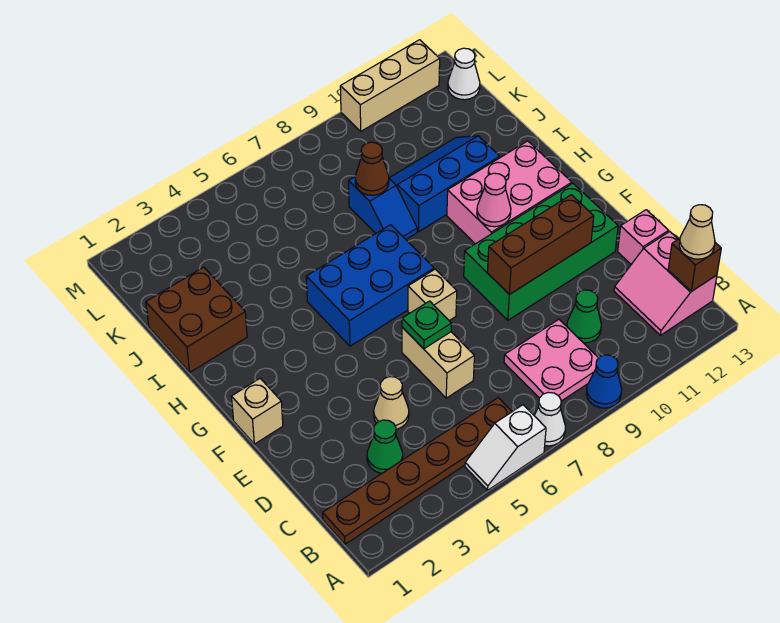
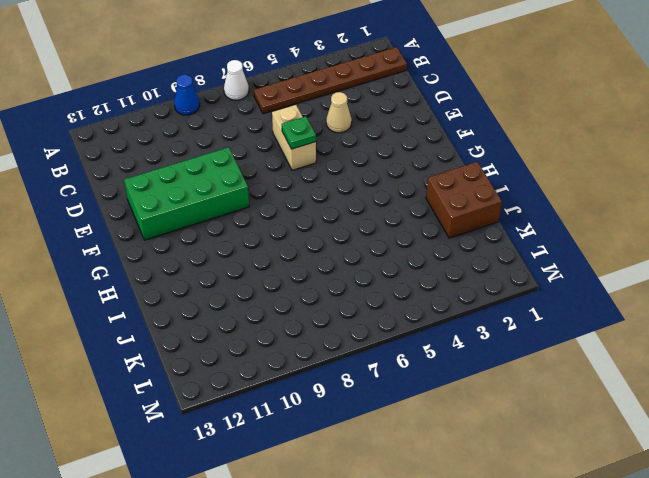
none -> white slope A5:A6 level 1 top 6
none -> pink plate B8:C9 level 1
none -> pink slope B12:C13 level 1 top 13

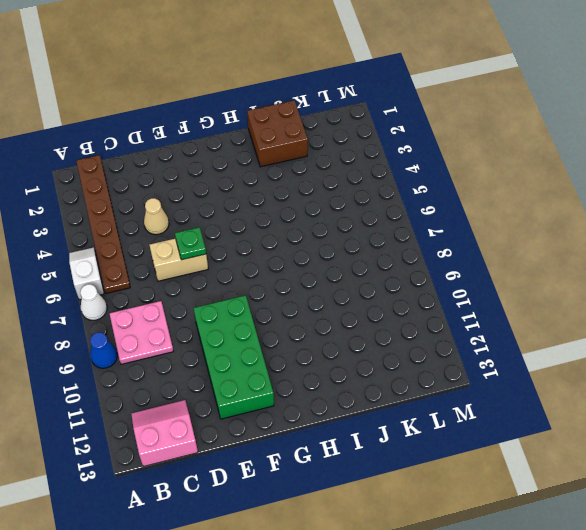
none -> green cone C3 level 1
none -> green cone C10 level 1
none -> pink brick D13 level 1

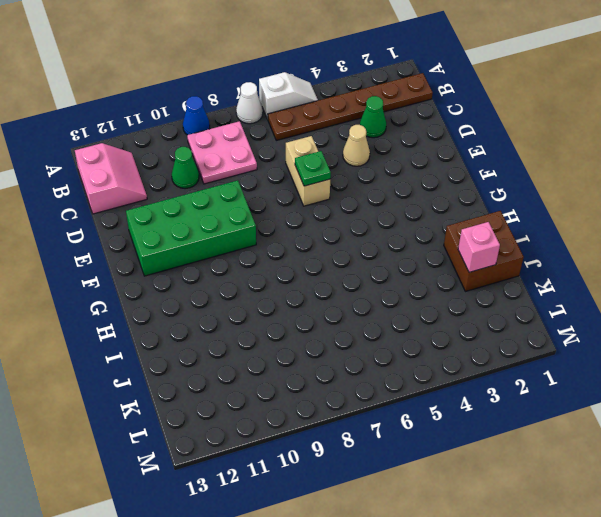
pink brick J2 level 2 -> pink brick D13 level 1
none -> tan brick F1 level 1
none -> tan brick F7 level 1
none -> blue brick G5:H7 level 1

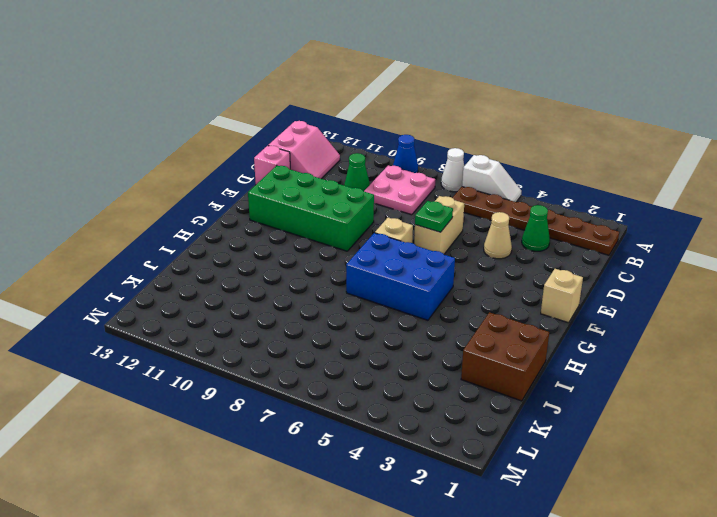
none -> pink brick G10:H12 level 1
none -> blue slope I8:J8 level 1 top J
none -> blue slope I9:J11 level 1 top I

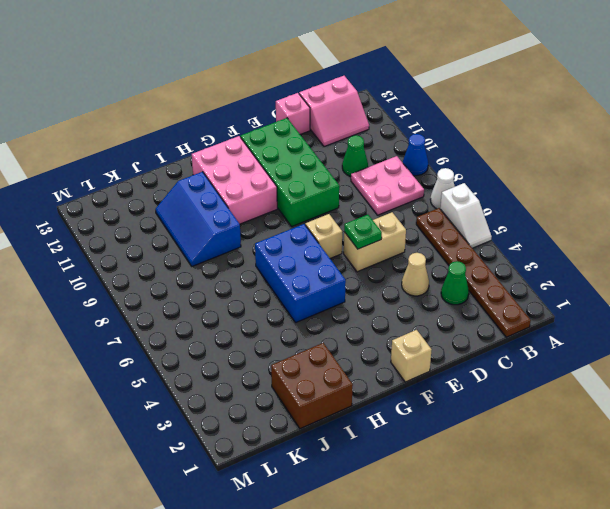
none -> blue slope I8:J8 level 1 top J
none -> white cone L13 level 1
none -> tan brick M10:M12 level 1

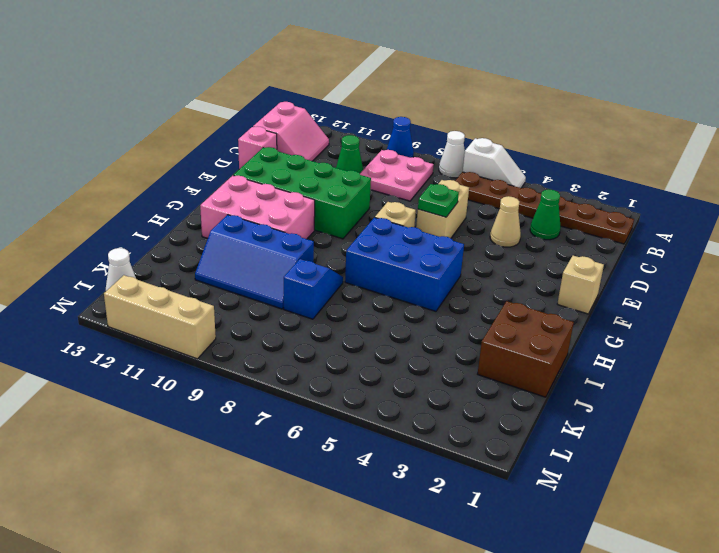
none -> brown brick B13 level 2
none -> brown brick E9:E11 level 2
none -> pink cone G10 level 2

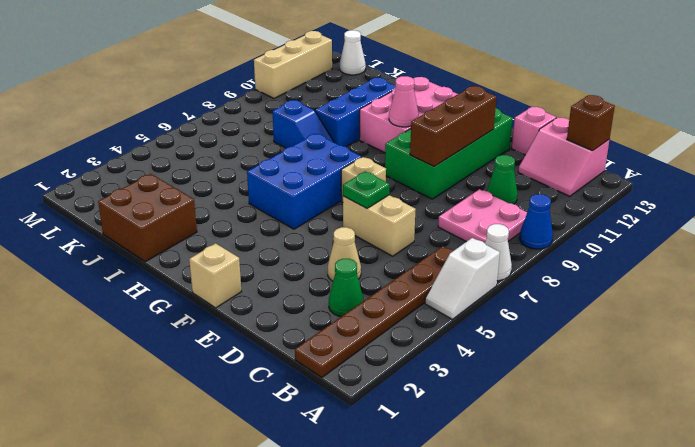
none -> brown cone J8 level 2
none -> tan cone B13 level 3

